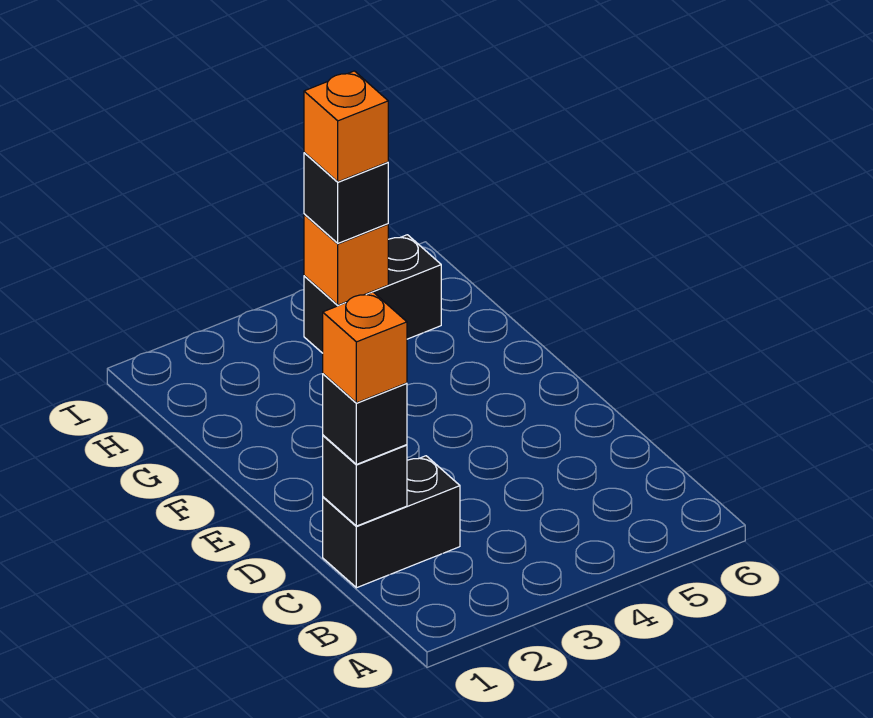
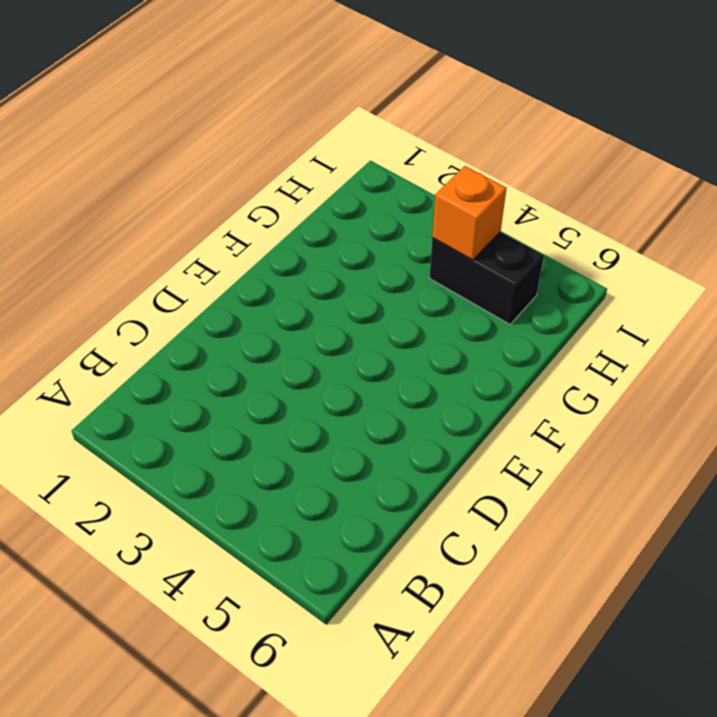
none -> black brick C1:C2 level 1
none -> black brick C1 level 2

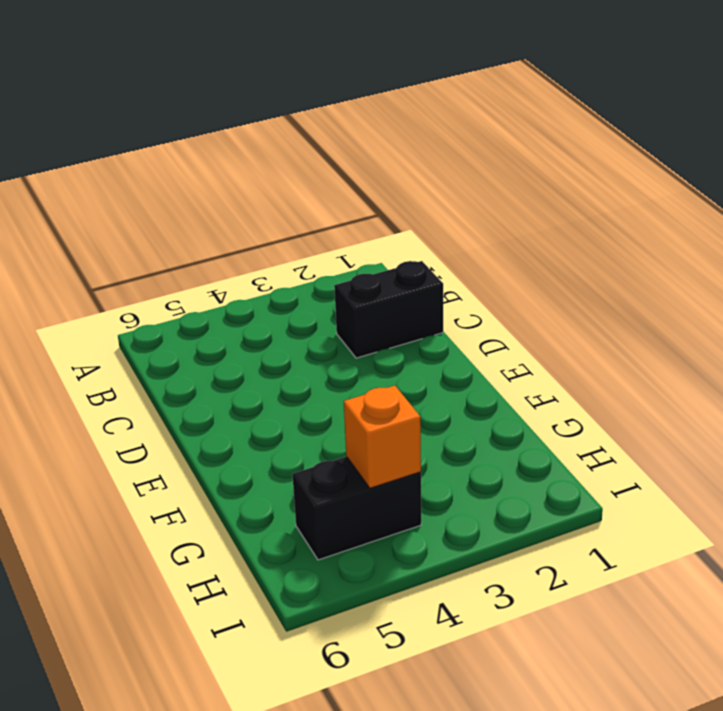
none -> black brick C1 level 2
none -> black brick C1 level 3

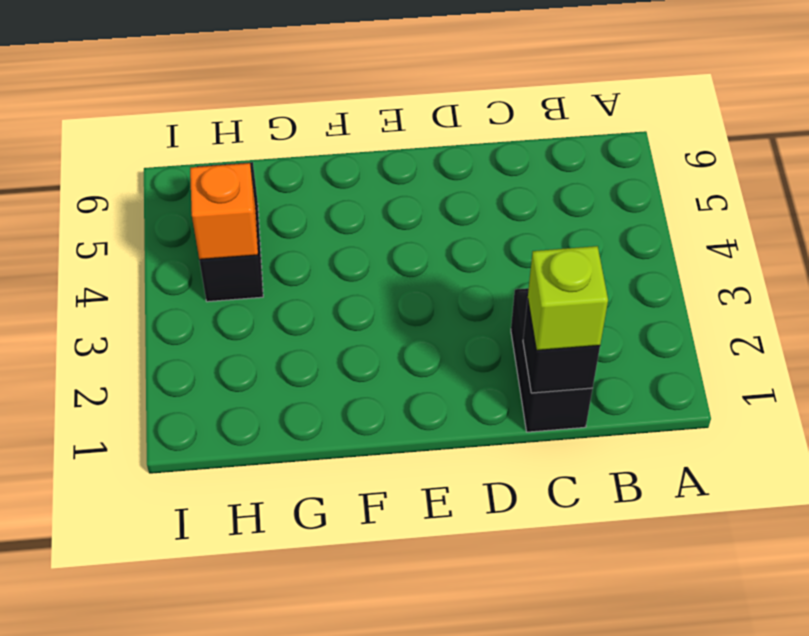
lime brick C1 level 3 -> black brick C1 level 3
none -> black brick H4 level 3
none -> orange brick C1 level 4

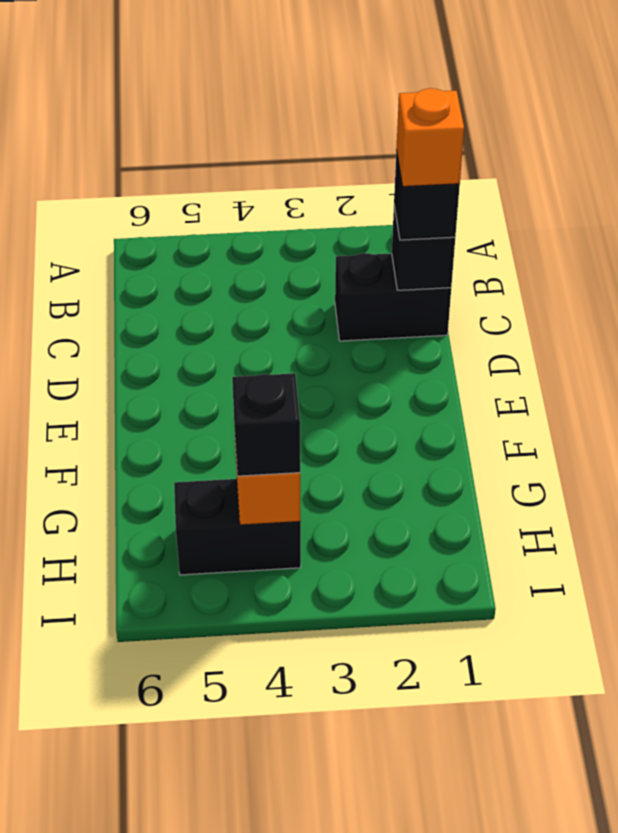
none -> orange brick H4 level 4

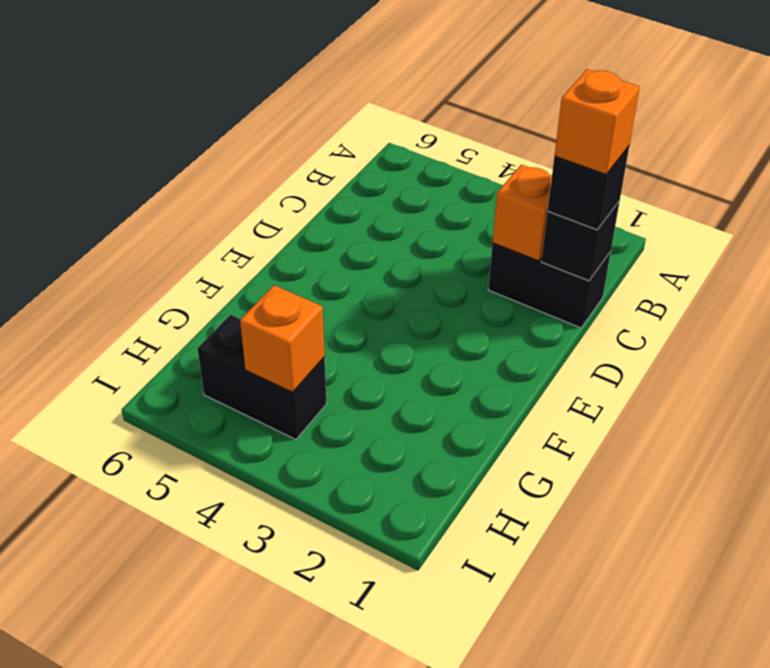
orange brick C2 level 2 -> orange brick H4 level 4
none -> black brick H4 level 3

